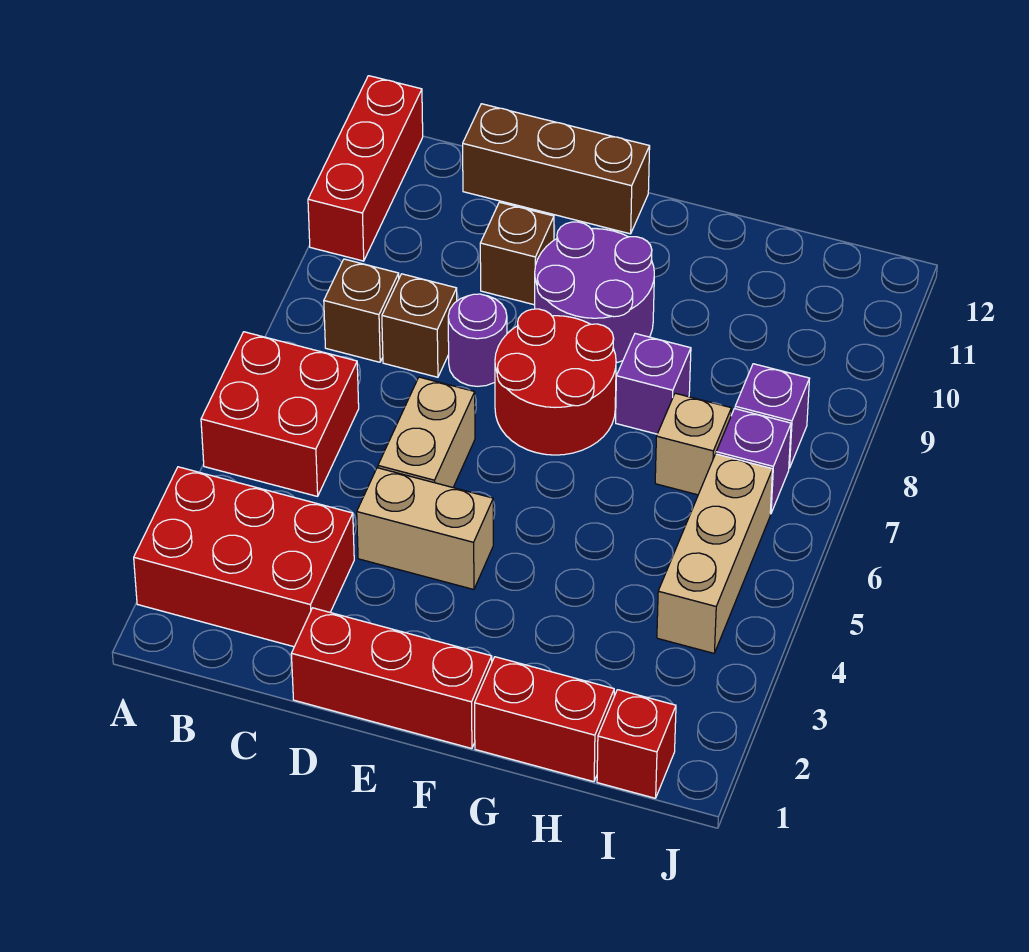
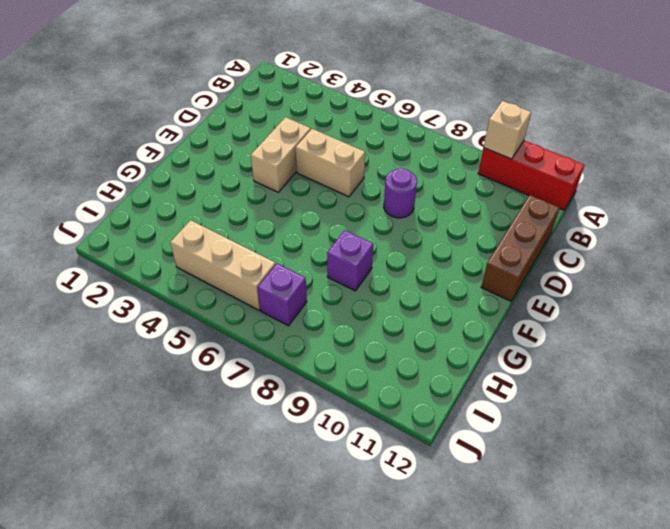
tan brick A10 level 2 -> tan brick H7 level 1
none -> red brick A2:C3 level 1
none -> red brick A5:B6 level 1
none -> brown brick B8 level 1

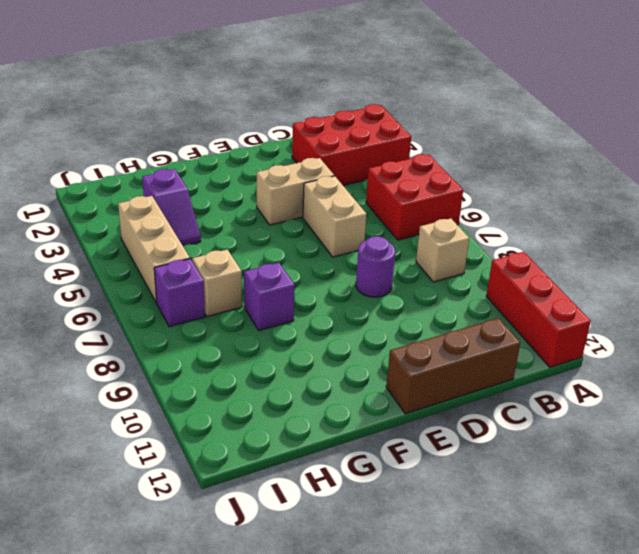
tan brick B8 level 1 -> brown brick B8 level 1
purple slope H3:H4 level 1 top 3 -> none
none -> brown brick C8 level 1
none -> red brick D1:F1 level 1
none -> brown brick D10 level 1

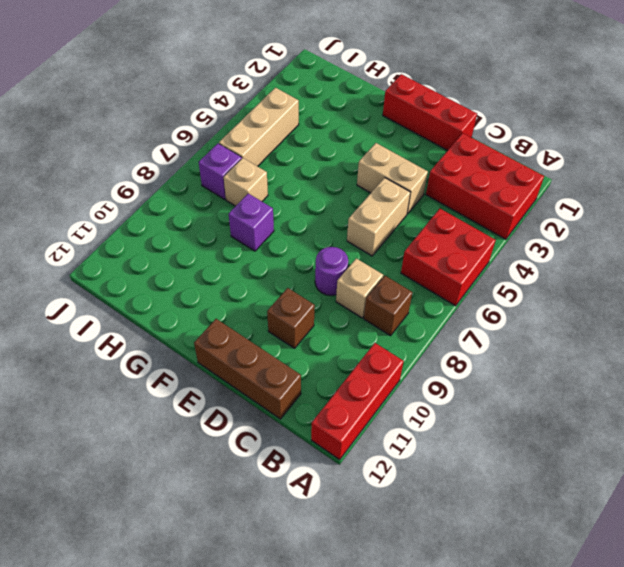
tan brick C8 level 1 -> brown brick C8 level 1
none -> red round brick E7:F8 level 1
none -> purple round brick E9:F10 level 1
none -> red brick G1:H1 level 1

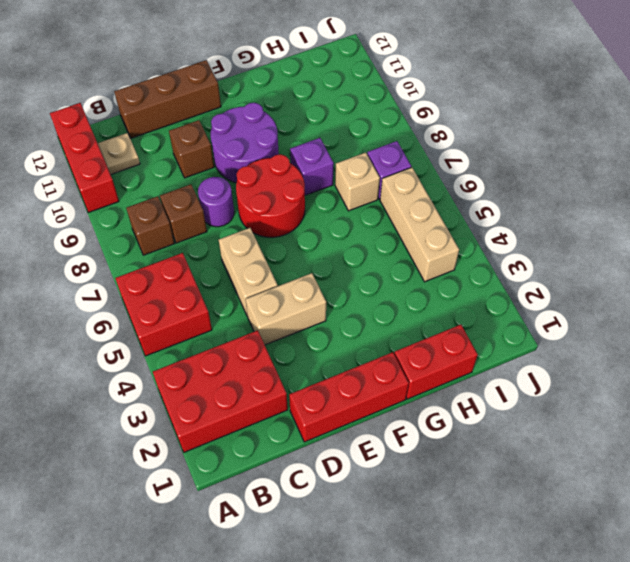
tan plate B11 level 1 -> none
none -> red brick I1 level 1
none -> purple brick I8 level 1

